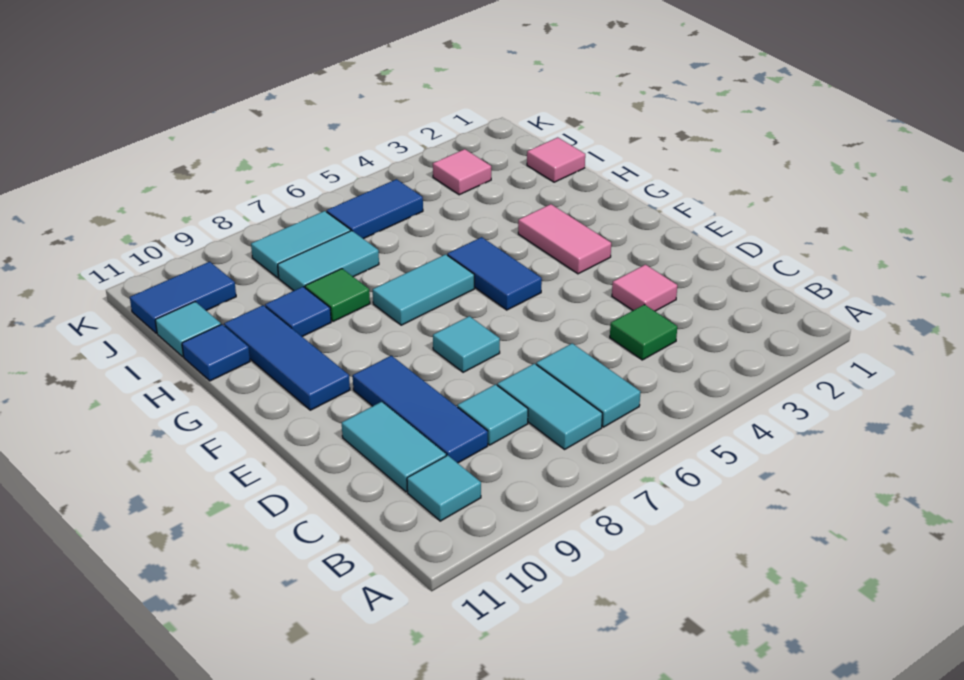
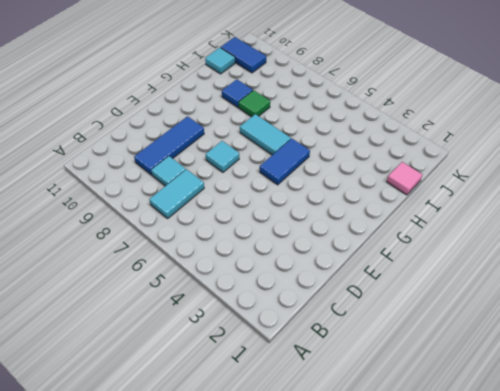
none -> cyan tile B6:C6 level 1
none -> cyan tile B10 level 1
none -> green tile C4 level 1

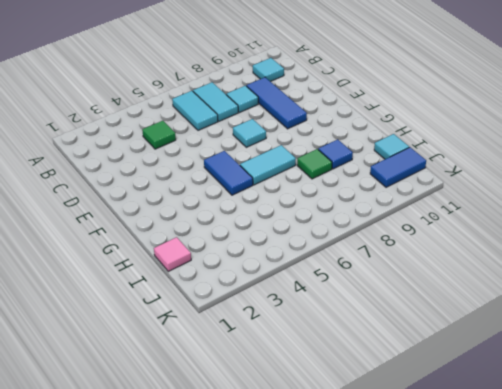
none -> cyan tile C10:D10 level 1
none -> pink tile D3 level 1
none -> pink tile F3:G3 level 1

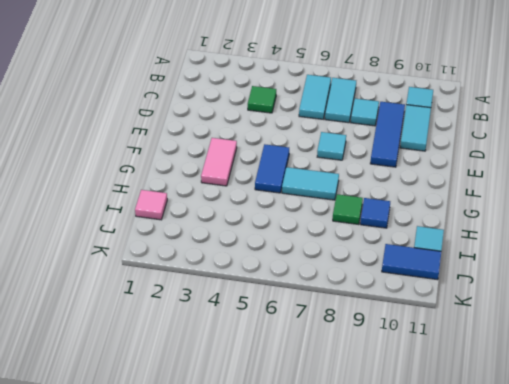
none -> pink tile D3 level 1
none -> blue tile F10:H10 level 1
none -> blue tile H11 level 1

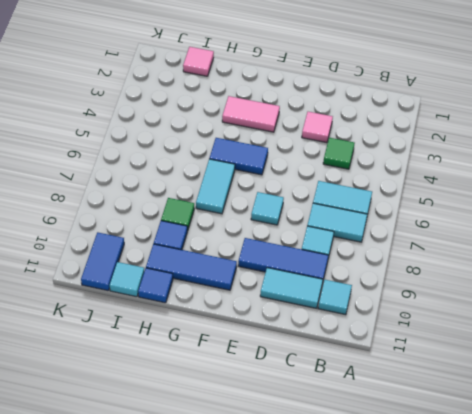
none -> cyan tile I7:I8 level 1
none -> pink tile J3 level 1
none -> blue tile J5:J6 level 1

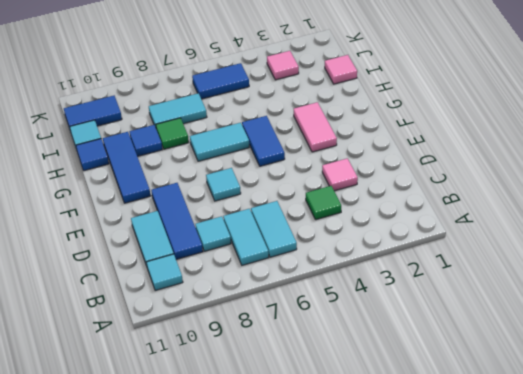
none -> cyan tile J7:J8 level 1

